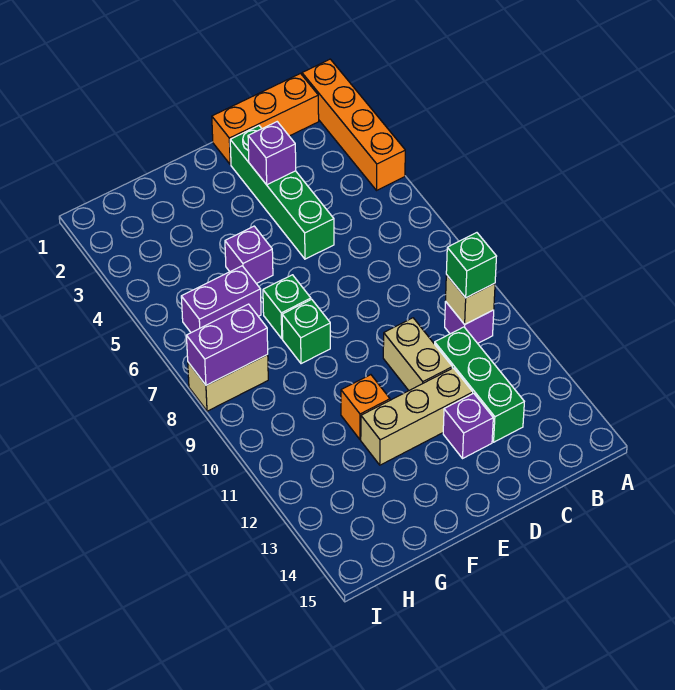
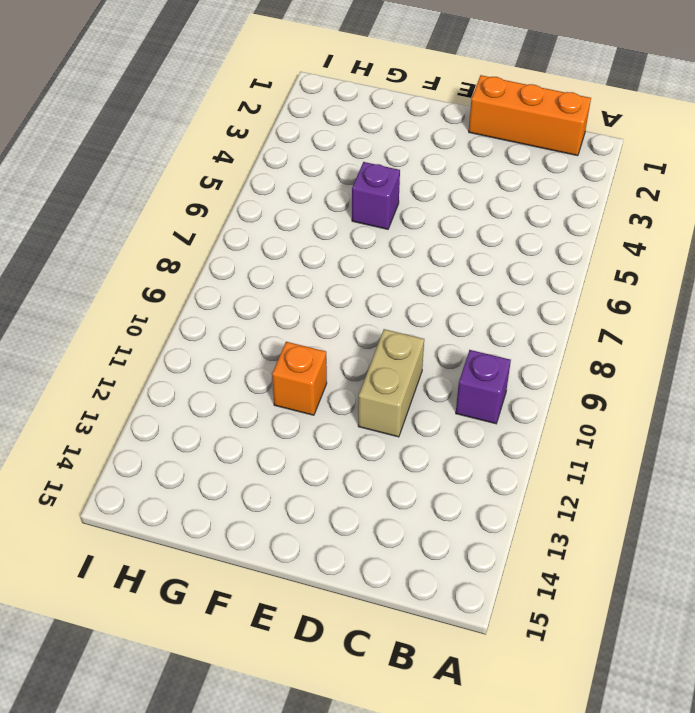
none -> orange brick A1:A4 level 1
none -> green brick C11:C13 level 1
none -> green brick D2:D5 level 1

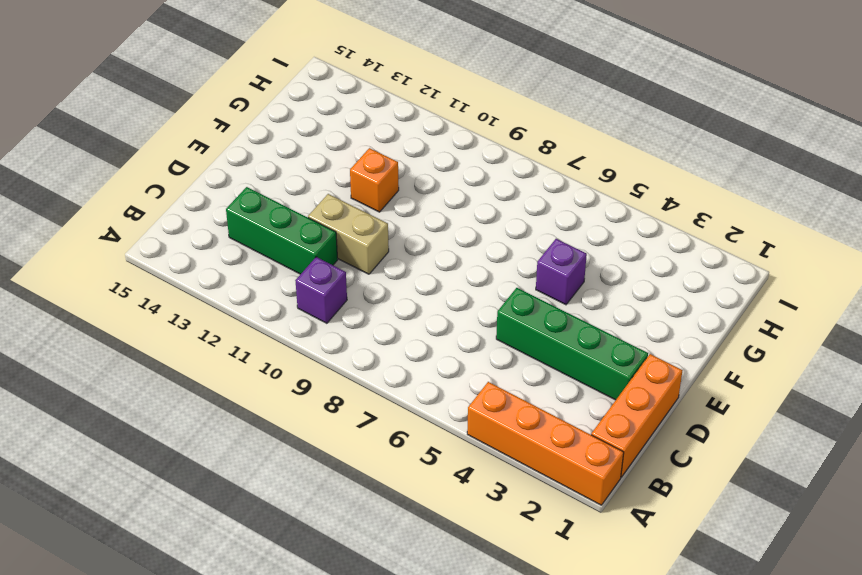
none -> tan brick D12:F12 level 1
none -> purple brick D13 level 1
none -> green brick F7 level 1

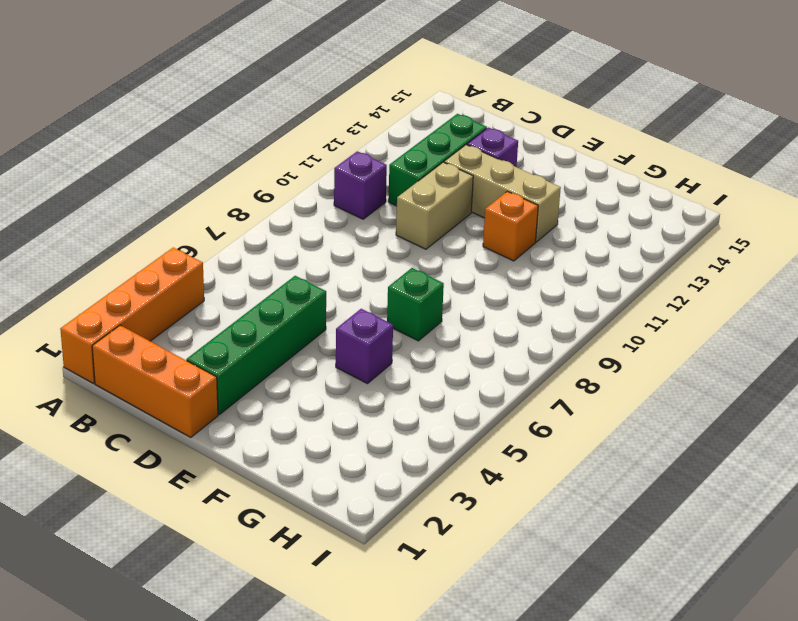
none -> green brick F8 level 1
none -> purple brick G6:H6 level 1
none -> tan brick H8:I8 level 1

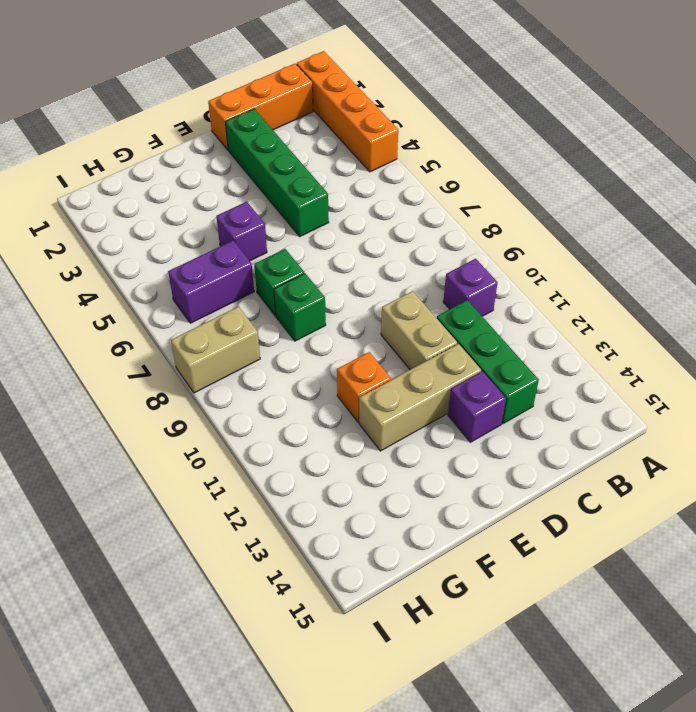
none -> tan brick B10 level 2
none -> purple brick D3 level 2
none -> purple brick H8:I8 level 2

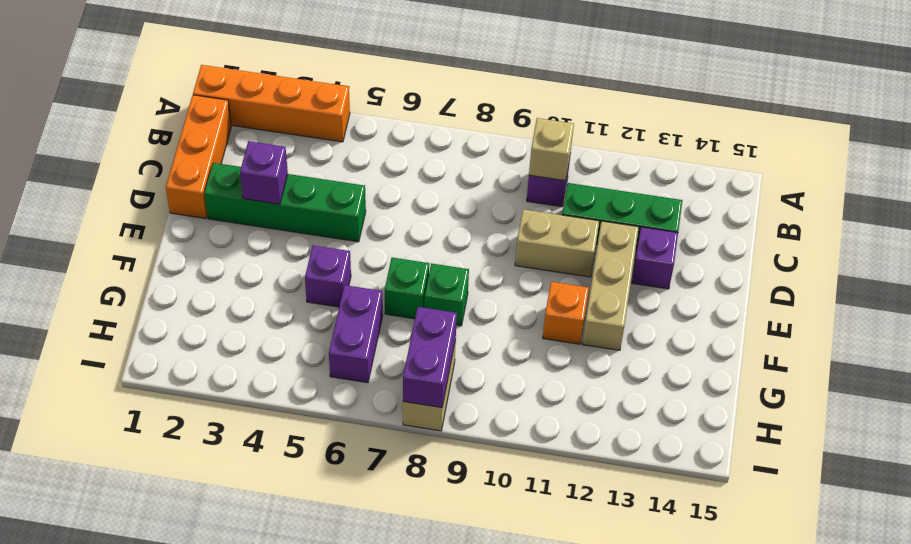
none -> green brick B10 level 3

